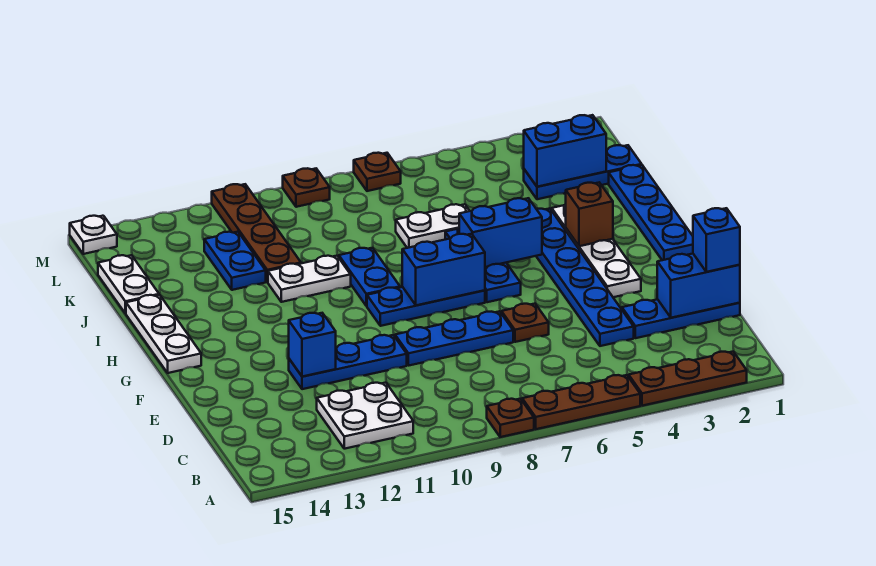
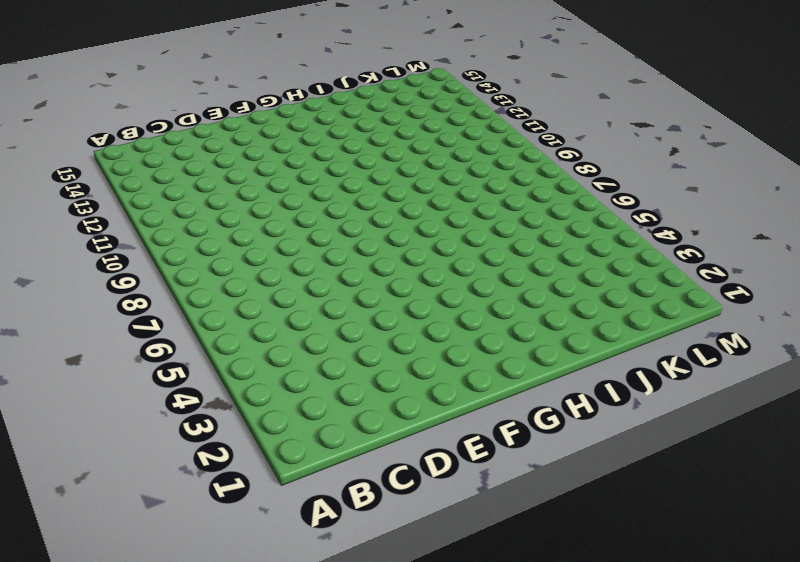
none -> brown plate A2:A4 level 1
none -> brown plate A5:A7 level 1
none -> brown plate A8 level 1
none -> white plate B11:C12 level 1

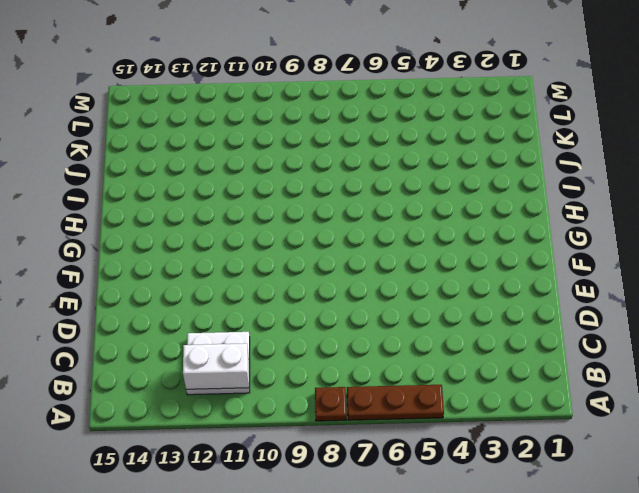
white brick B11:B12 level 2 -> none
none -> brown plate A2:A4 level 1
none -> blue plate D1:D3 level 1
none -> blue plate D4:I4 level 1
none -> brown plate E6 level 1

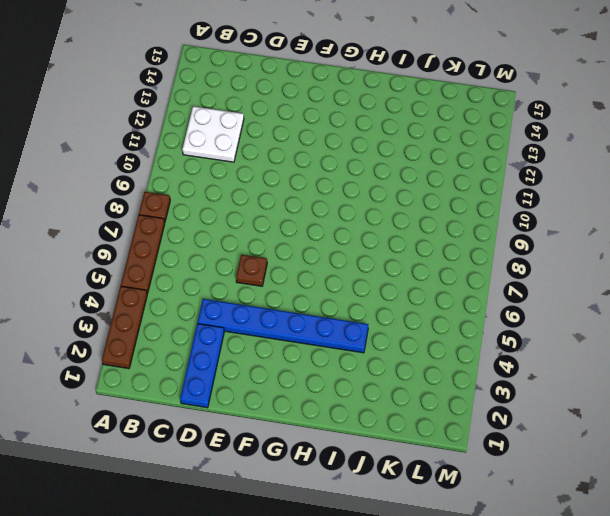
none -> blue plate E7:E9 level 1
none -> blue plate E10:E12 level 1
none -> white plate F3:I3 level 1
none -> blue plate G1:J1 level 1

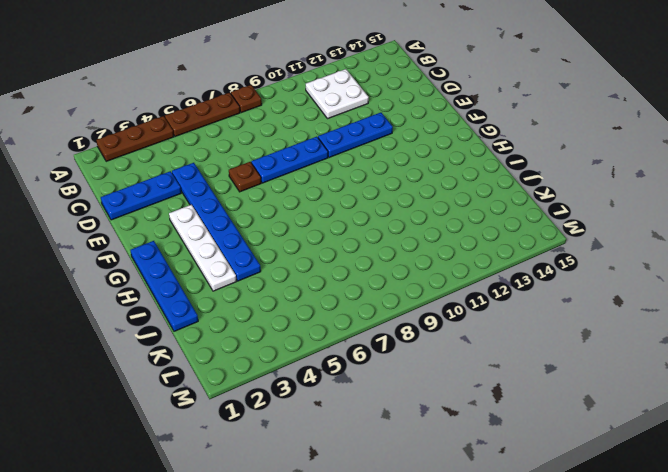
none -> blue plate G6:I6 level 1
none -> blue plate G7:G9 level 1
none -> white plate G15:I15 level 1
none -> blue plate H9:I9 level 1

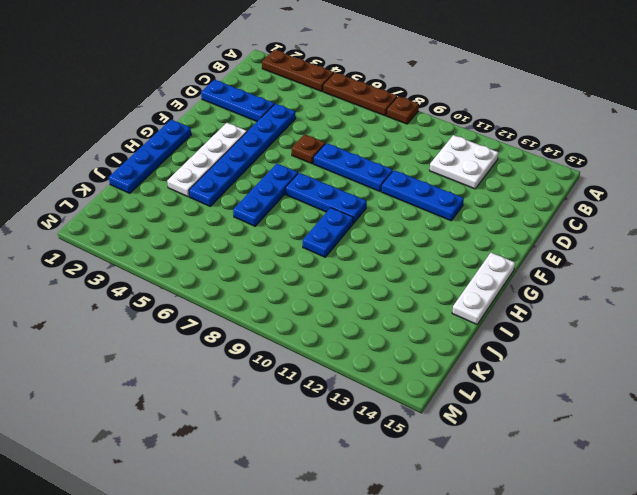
none -> white plate I10:I11 level 1
none -> white plate J6:J7 level 1
none -> brown plate J11:M11 level 1
none -> blue plate J12:K12 level 1

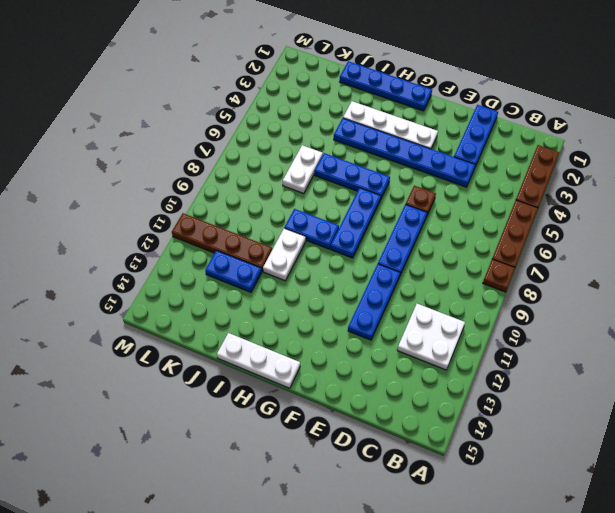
none -> white plate J15:K15 level 1
none -> blue plate K1:K3 level 1
none -> brown plate M7 level 1
none -> brown plate M9 level 1

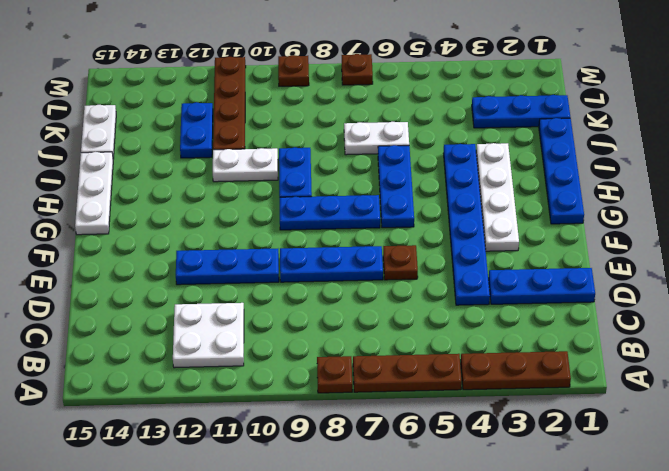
none -> white plate M15 level 1
none -> blue brick D1:D2 level 2
none -> blue brick E12 level 2
none -> blue brick G7:G8 level 2

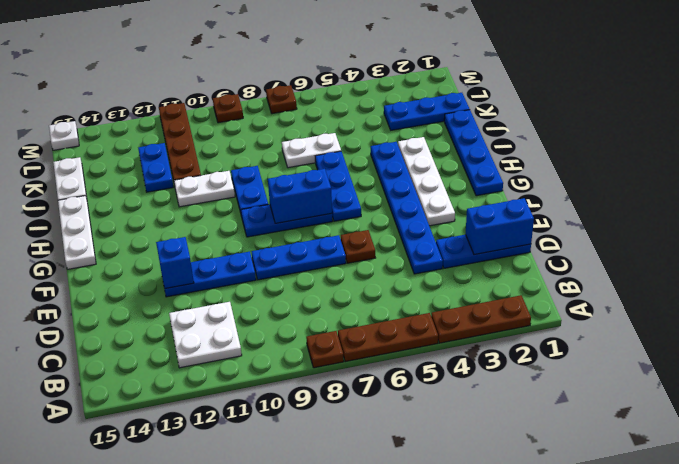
none -> brown brick H3 level 2
none -> blue brick H5:H6 level 2
none -> blue brick K2:K3 level 2
none -> blue brick D1 level 3

